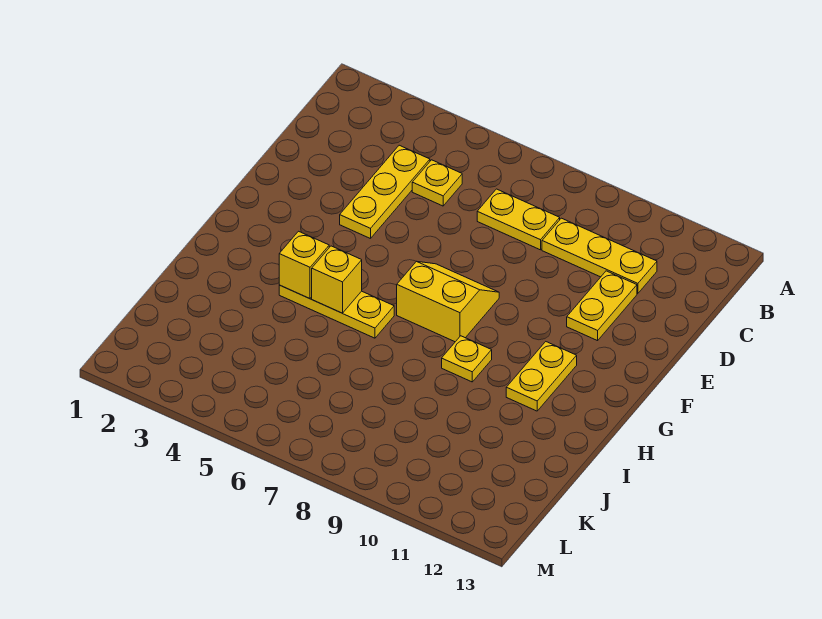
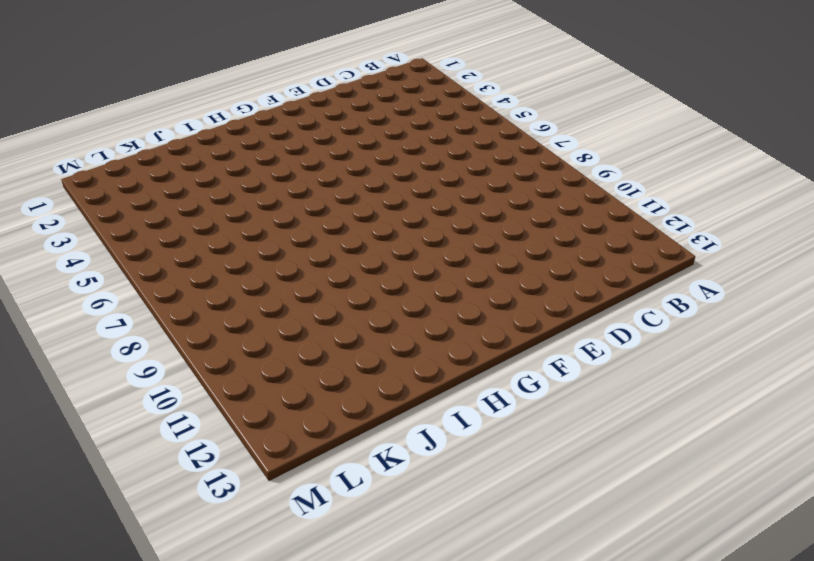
none -> yellow plate C4:E4 level 1
none -> yellow plate C5 level 1

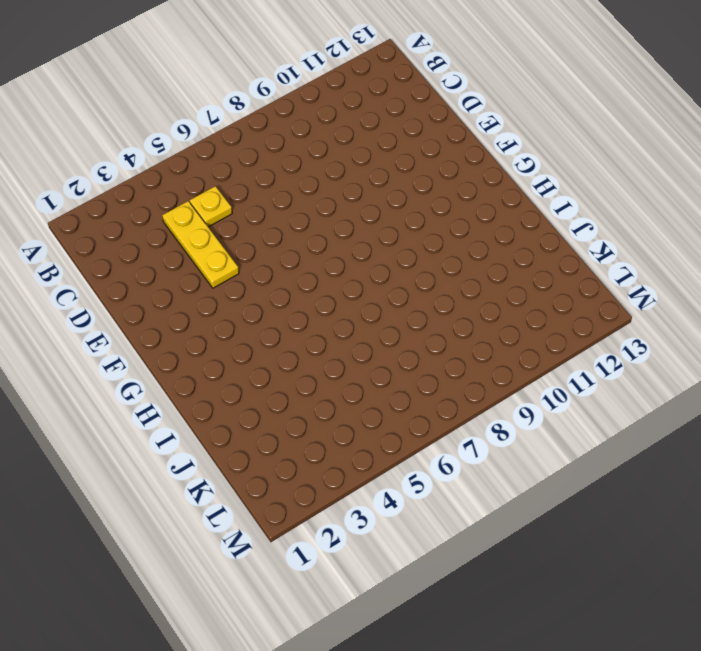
none -> yellow plate C7:C8 level 1
none -> yellow plate C9:C11 level 1

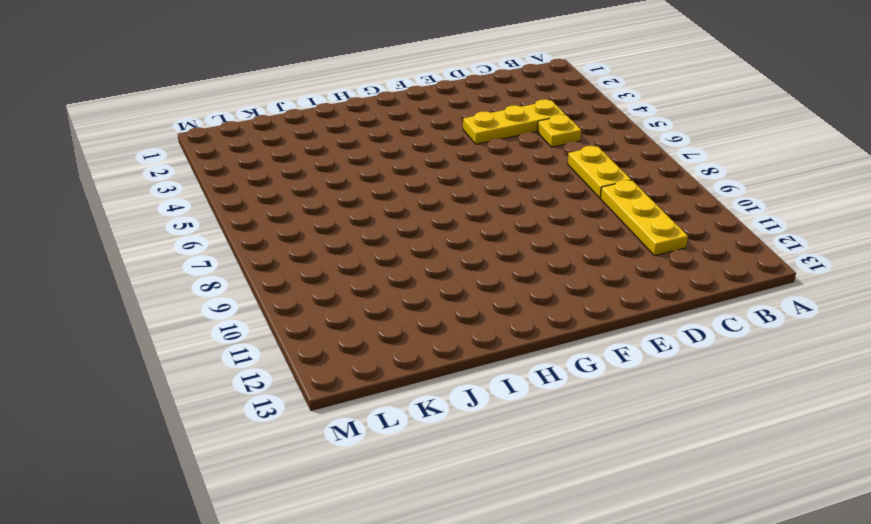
none -> yellow plate D11:E11 level 1
none -> yellow slope F7:G8 level 1 top G

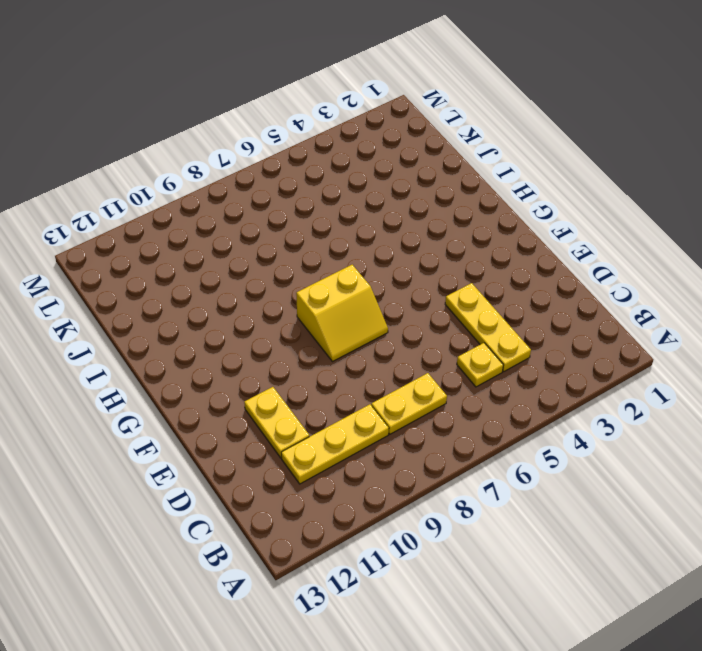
none -> yellow plate G11:H11 level 1
none -> yellow plate H4:H6 level 1

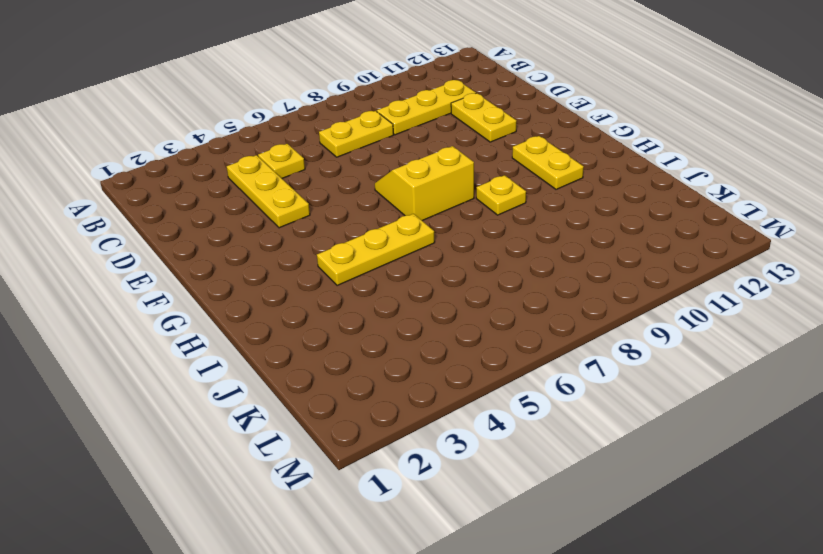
none -> yellow brick H4 level 2
none -> yellow brick H5 level 2

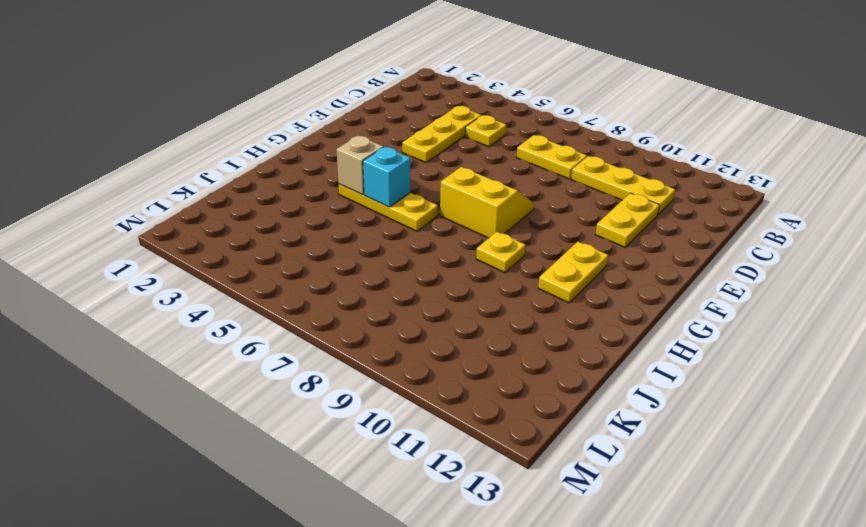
tan brick H4 level 2 -> yellow brick H4 level 2
cyan brick H5 level 2 -> yellow brick H5 level 2

